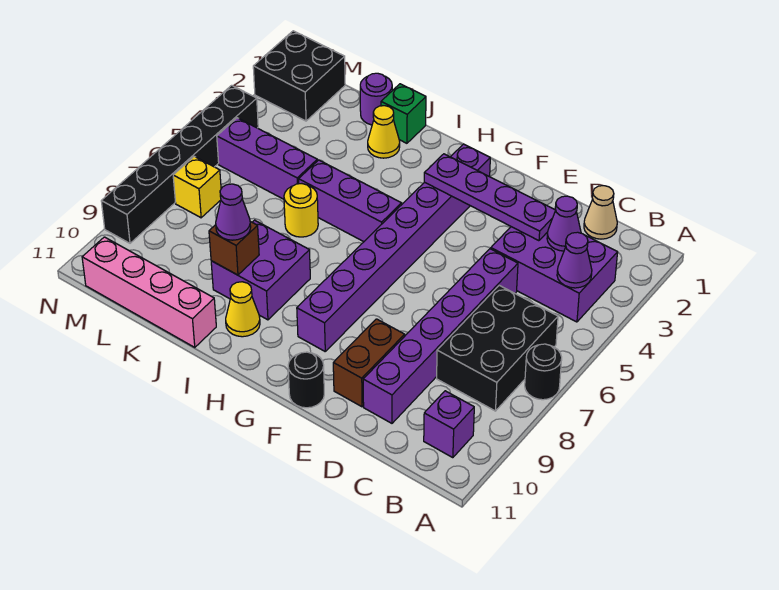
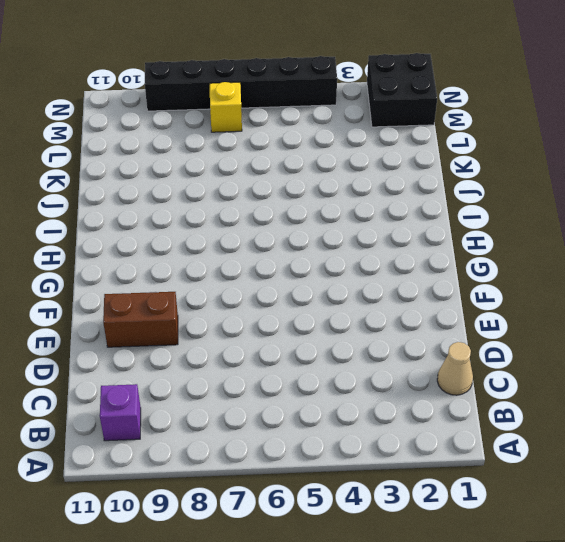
none -> black round brick A7 level 1
none -> purple brick B3:D4 level 1
none -> black brick B6:C8 level 1

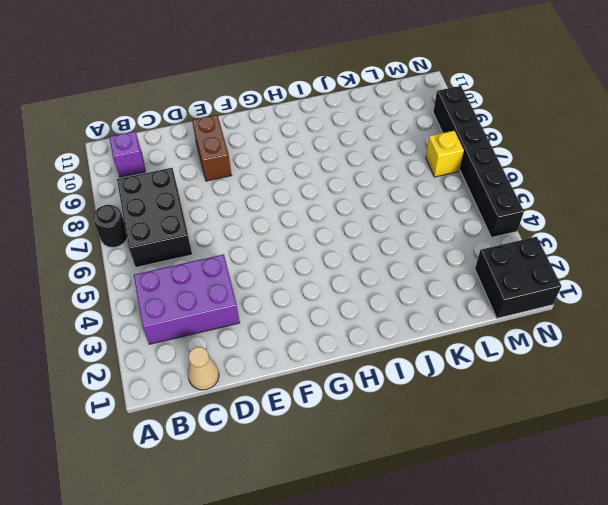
none -> purple brick D5:D10 level 1
none -> black round brick F11 level 1
none -> purple brick G2:G9 level 1

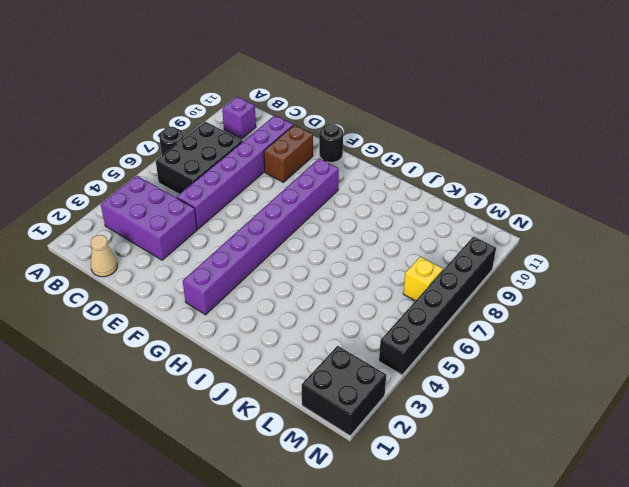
none -> purple brick H5:J5 level 1
none -> purple brick I8:J9 level 1
none -> yellow cone I10 level 1

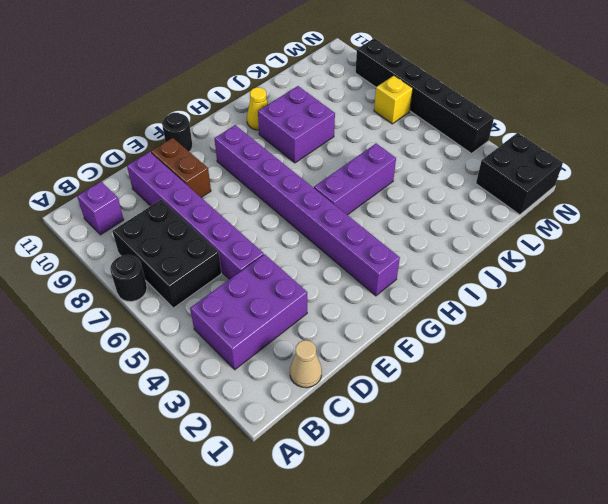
none -> green brick J1 level 1
none -> yellow cone J2 level 1
none -> yellow round brick J6 level 1

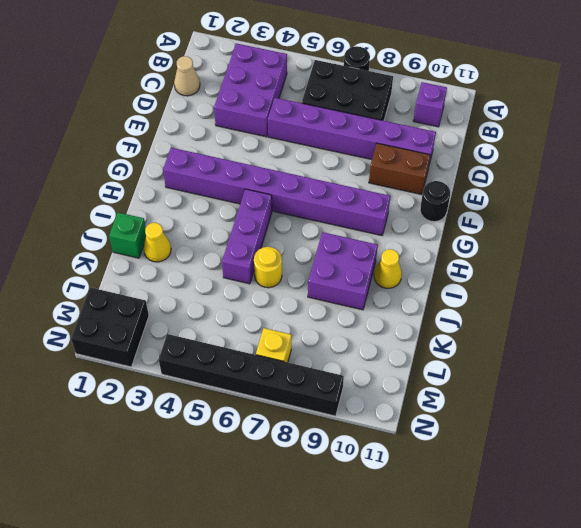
none -> pink brick J11:M11 level 1
none -> purple round brick K1 level 1
none -> purple brick K5:M5 level 1

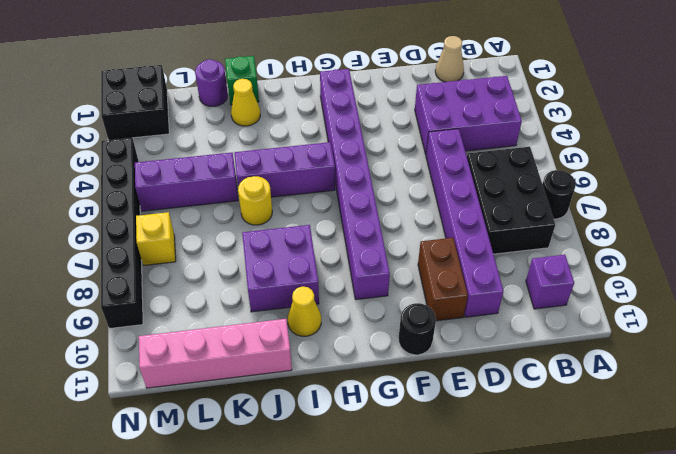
none -> purple cone B4 level 2
none -> purple cone C3 level 2
none -> purple plate D3:G3 level 2

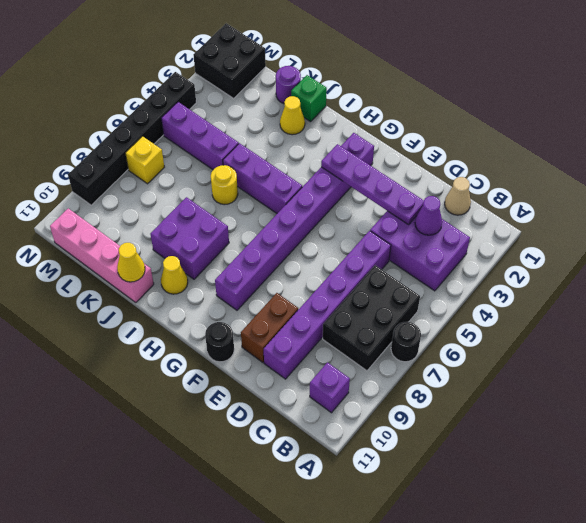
yellow cone J11 level 2 -> none
none -> purple cone B4 level 2
none -> brown brick J9 level 2
none -> purple cone J9 level 3

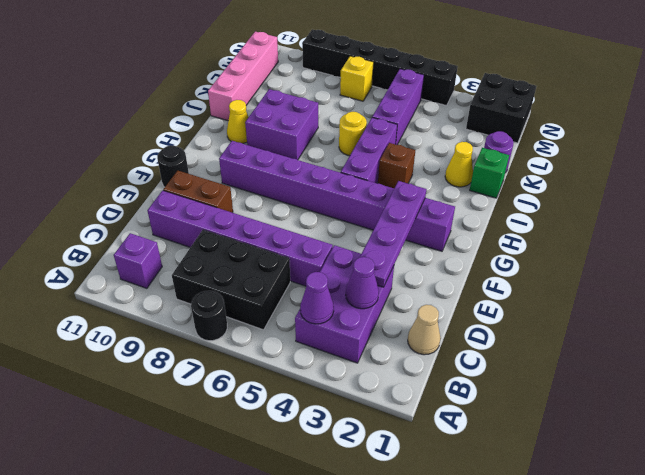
brown brick I4 level 1 -> brown brick J9 level 2
none -> purple cone J9 level 3

